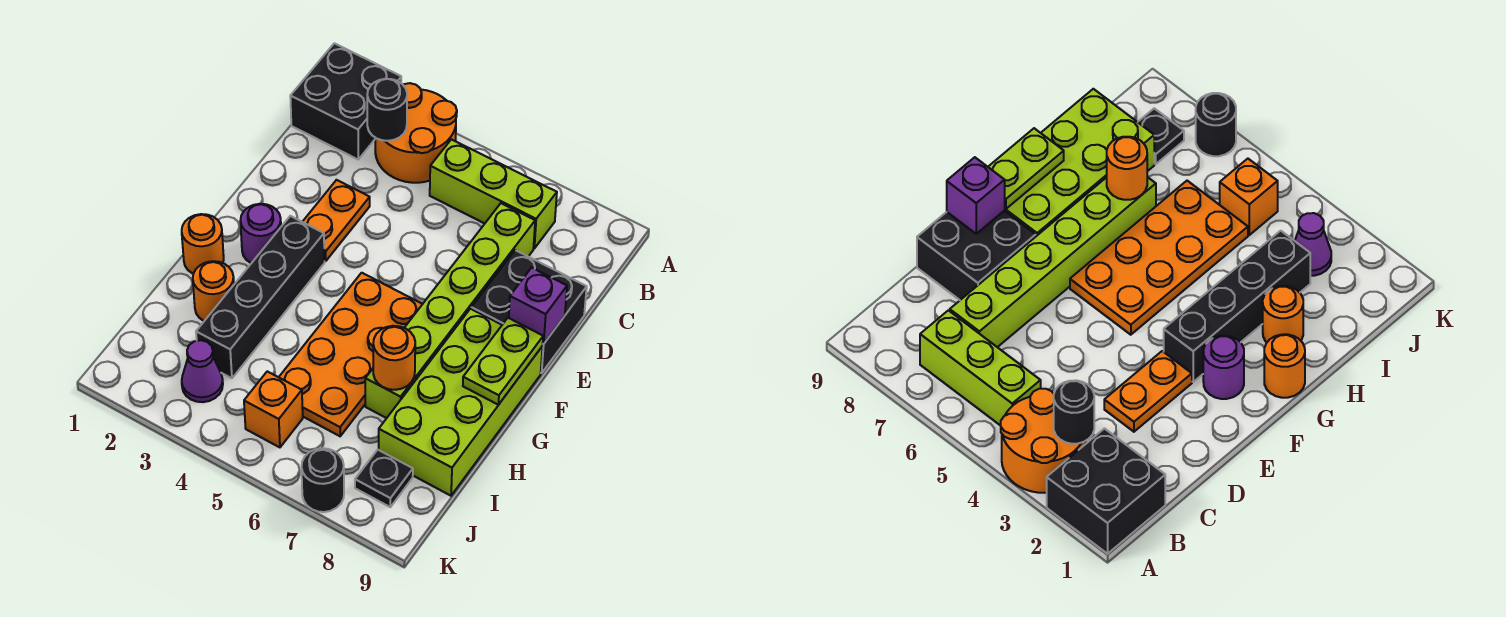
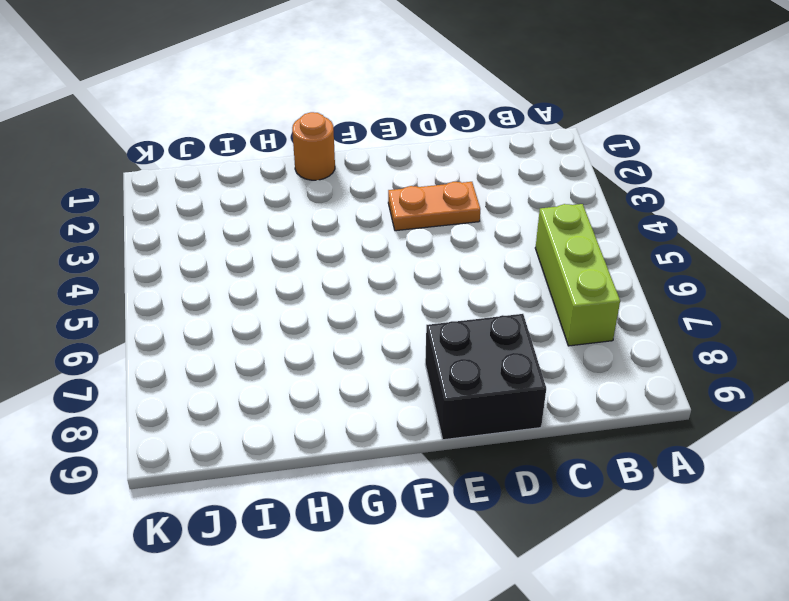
none -> black brick A1:B2 level 1
none -> orange round brick A3:B4 level 1
none -> lime brick C7:H7 level 1

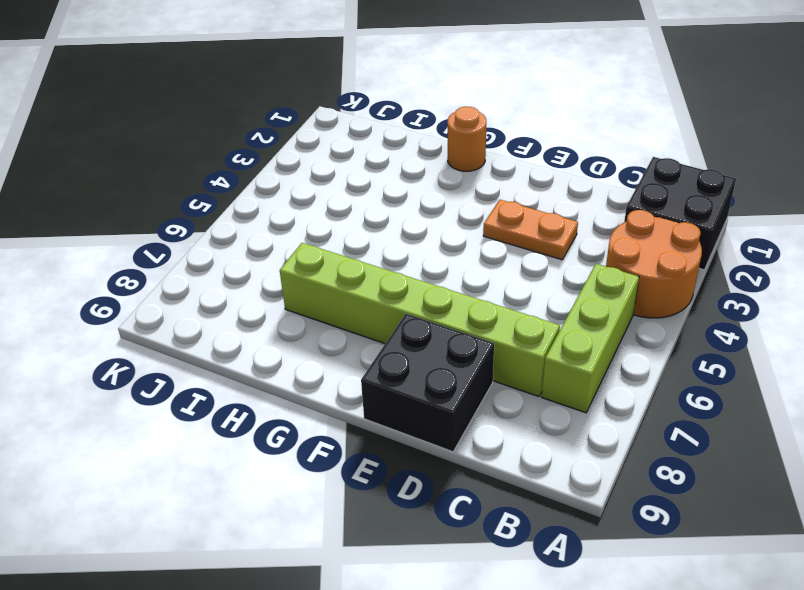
none -> purple round brick F2 level 1
none -> black brick F3:I3 level 1
none -> orange plate F5:I6 level 1

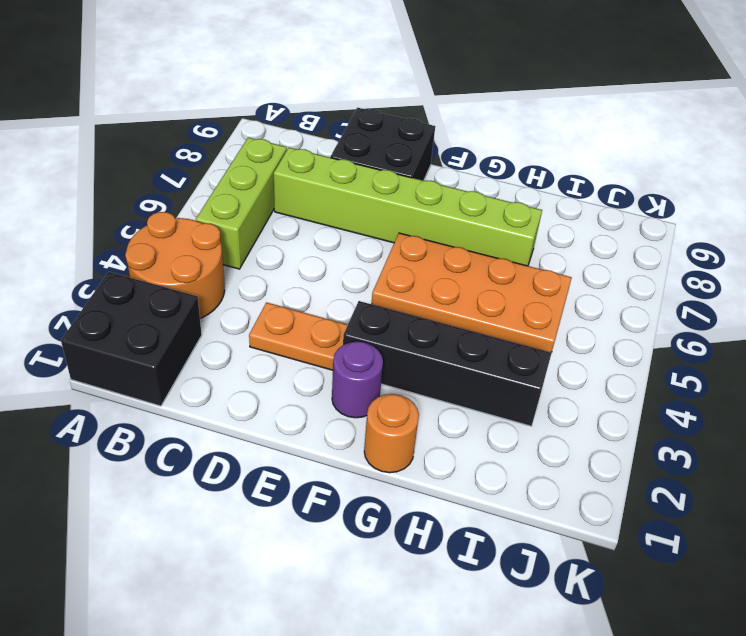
none -> lime brick F8:I9 level 1
none -> orange round brick H2 level 1
none -> purple cone J3 level 1

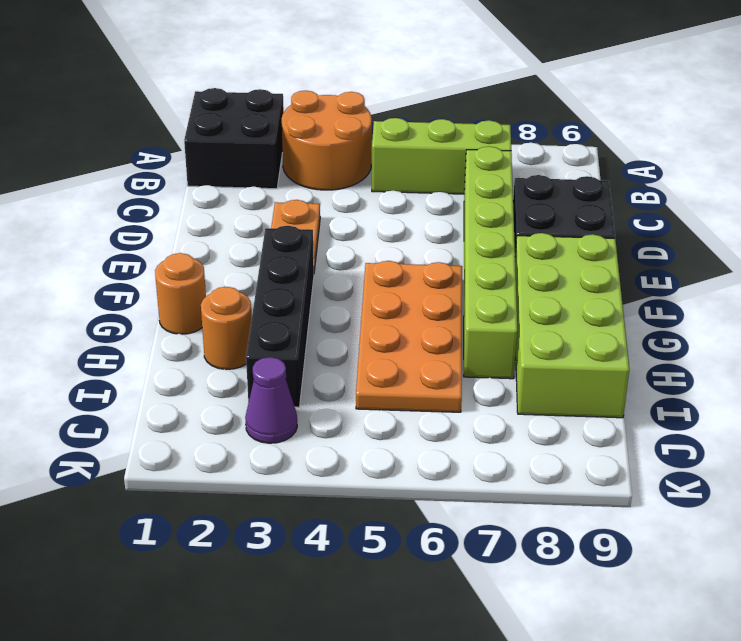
none -> purple round brick F2 level 1
none -> orange brick J5 level 1
none -> black plate J8 level 1

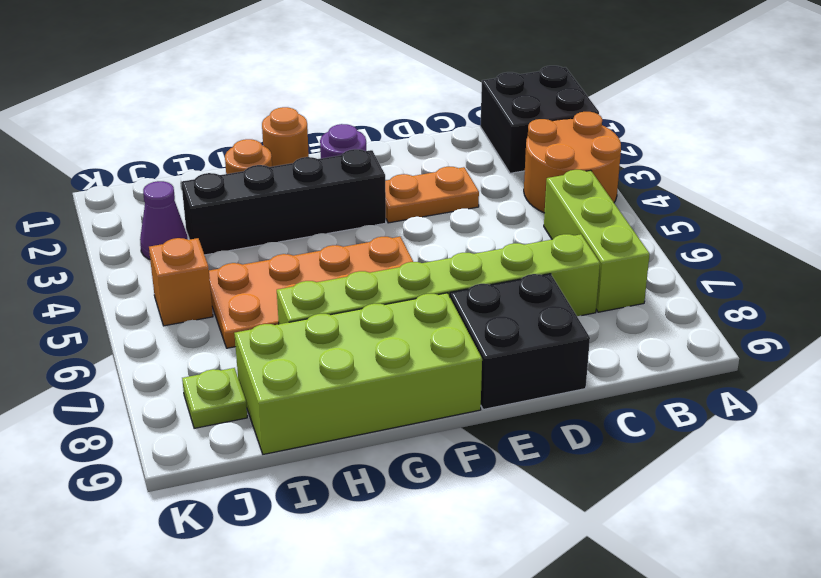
lime plate J8 level 1 -> black plate J8 level 1
none -> black round brick K7 level 1
none -> black round brick B3 level 2
none -> purple brick E9 level 2

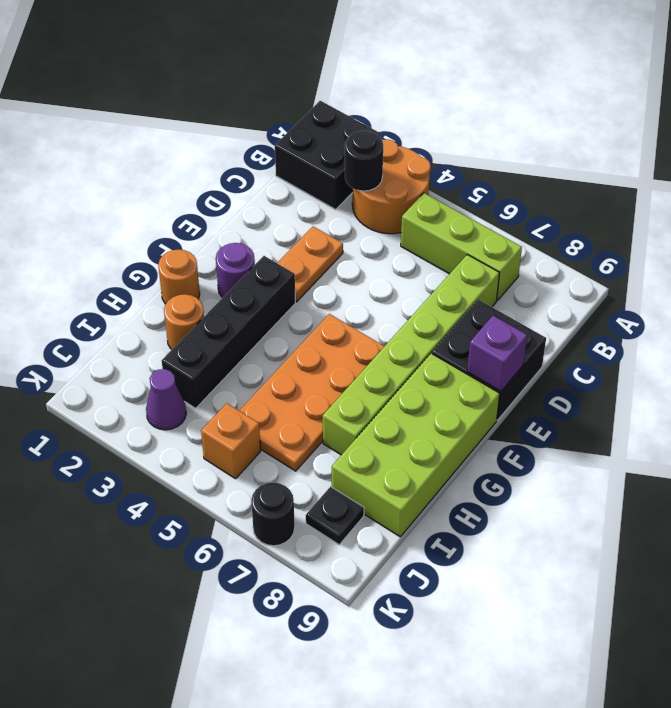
none -> lime plate F9:G9 level 2
none -> orange round brick H7 level 2

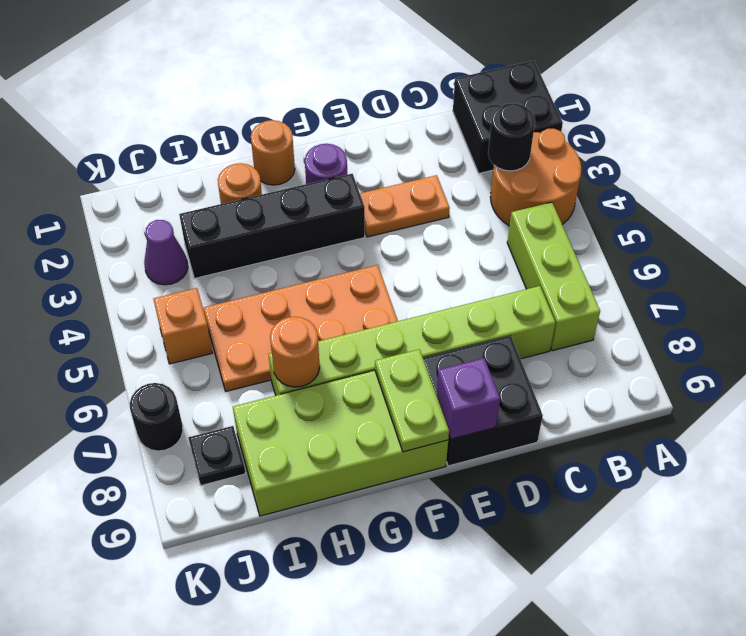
lime plate F8:F9 level 2 -> lime plate F9:G9 level 2

